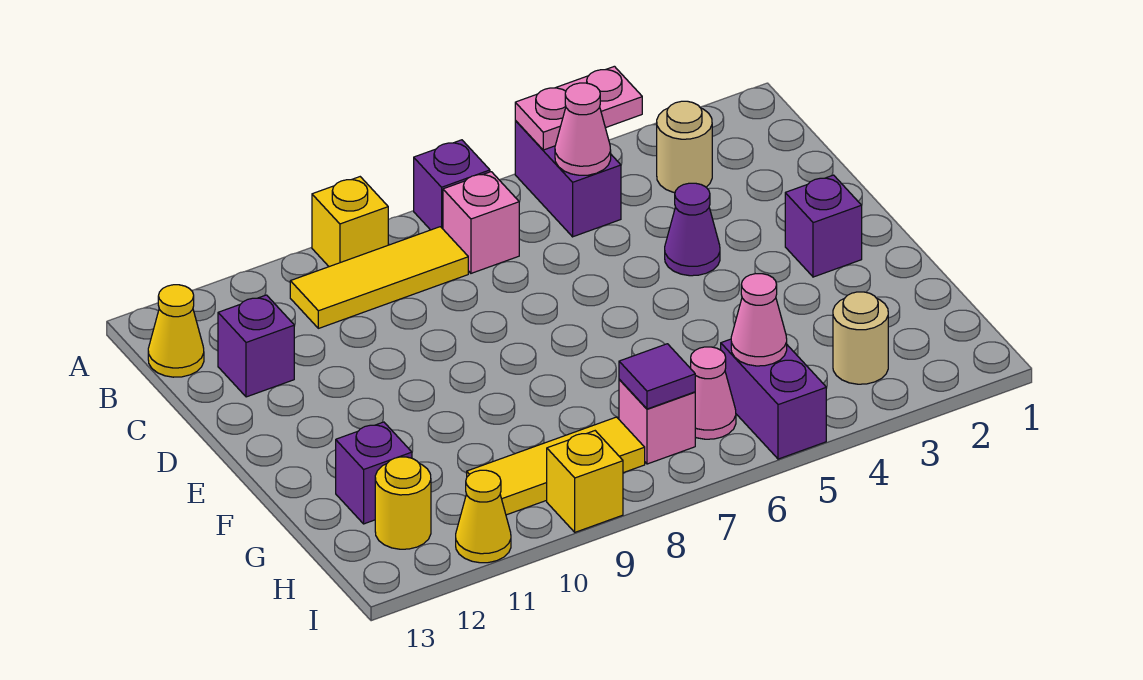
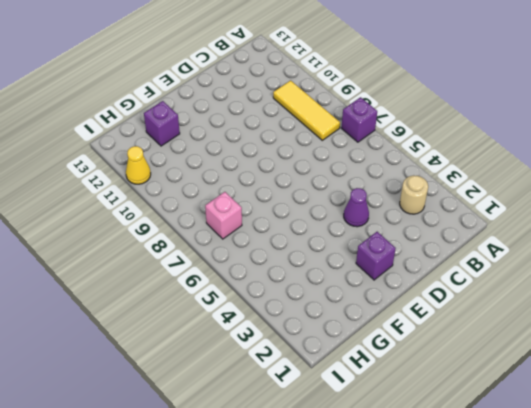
none -> purple brick A5:B5 level 1
none -> yellow brick A9 level 1
none -> pink brick B7 level 1

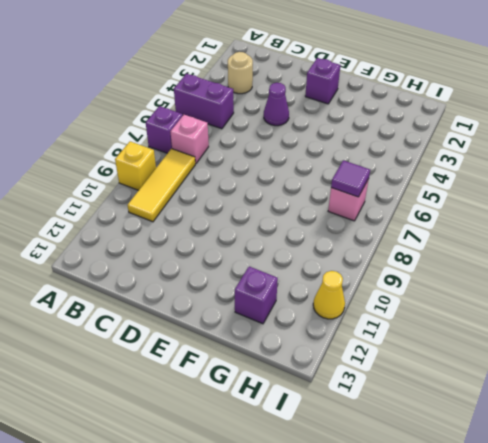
none -> yellow cone B13 level 1
none -> purple brick C12 level 1
none -> tan round brick H3 level 1

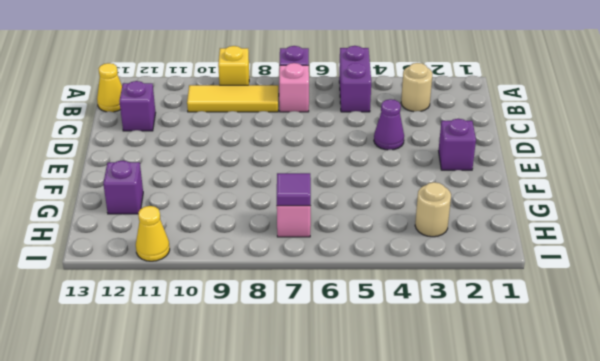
none -> purple brick H5:I5 level 1
none -> pink cone H6 level 1
none -> yellow tile H8:H10 level 1

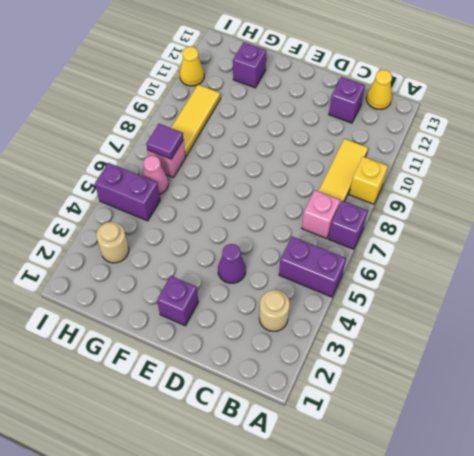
none -> yellow round brick H12 level 1
none -> yellow brick I9 level 1
none -> pink plate A4:A5 level 2

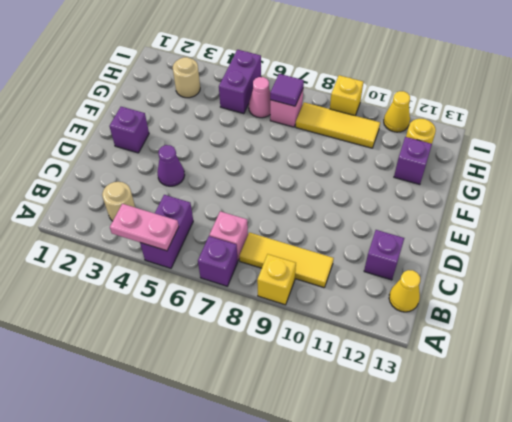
none -> pink cone B5 level 2
none -> pink cone H5 level 2

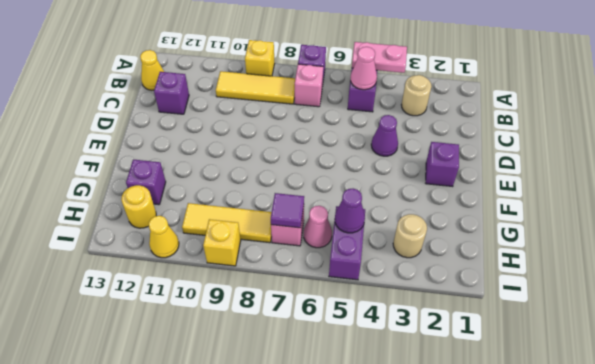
purple cone H5 level 2 -> pink cone H5 level 2

